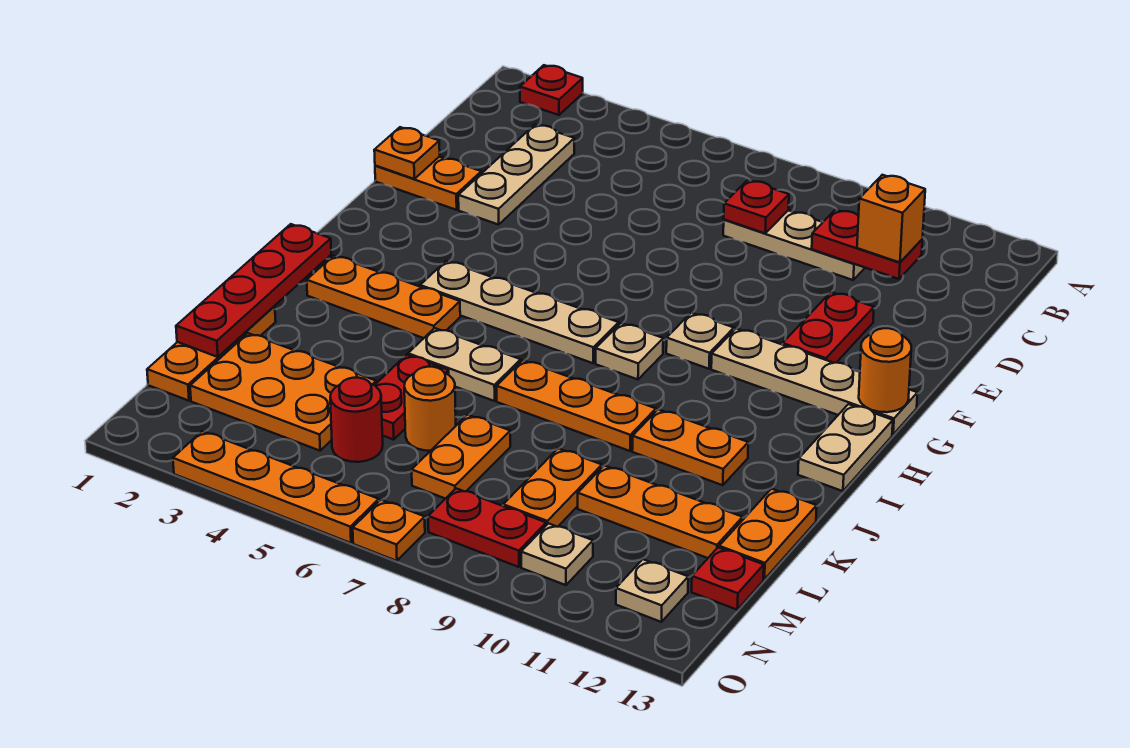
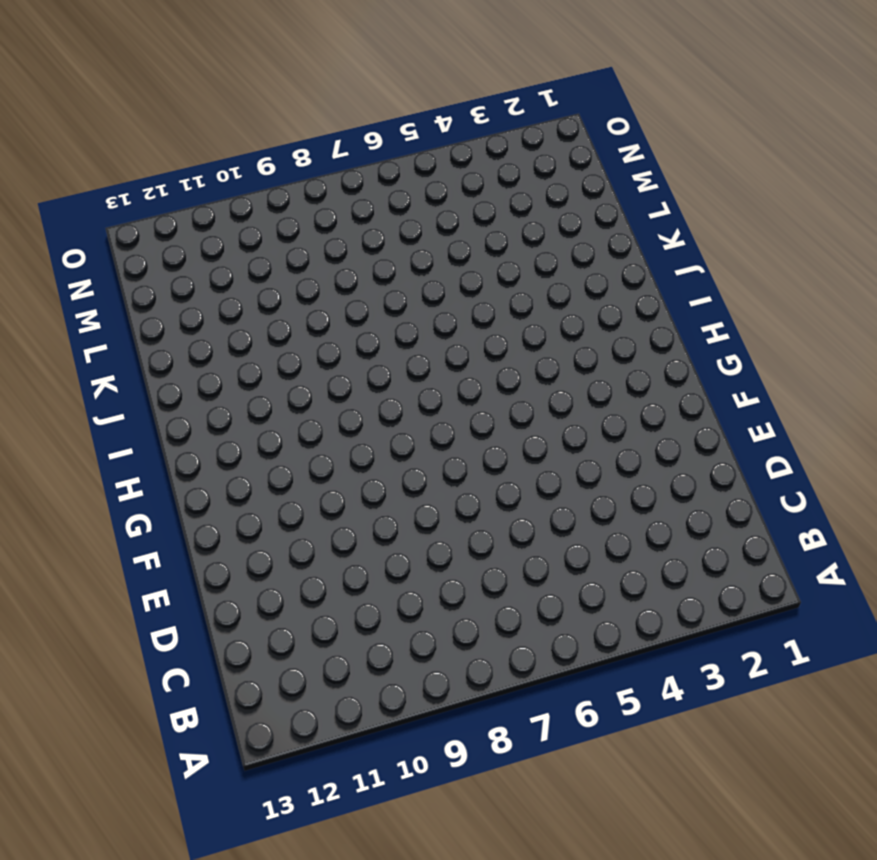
none -> red plate A2 level 1
none -> tan plate C3:E3 level 1
none -> tan plate C8:C10 level 1
none -> orange plate E1:E2 level 1

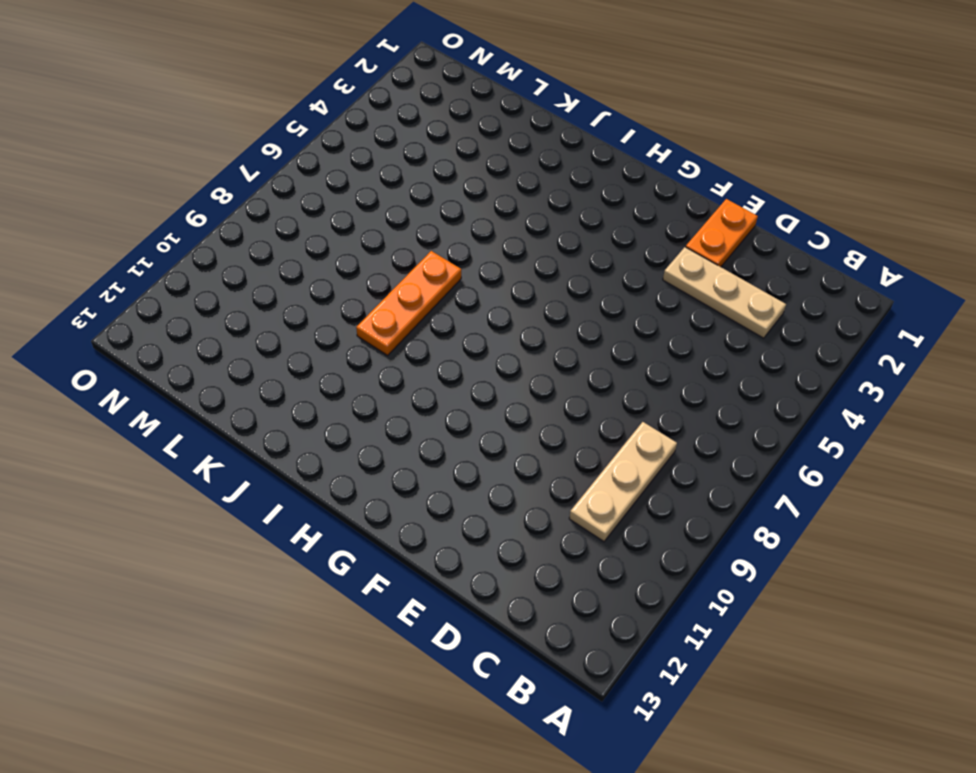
none -> red plate A2 level 1
none -> red plate E11:F11 level 1
none -> tan plate G9 level 1
none -> tan plate G10:G13 level 1

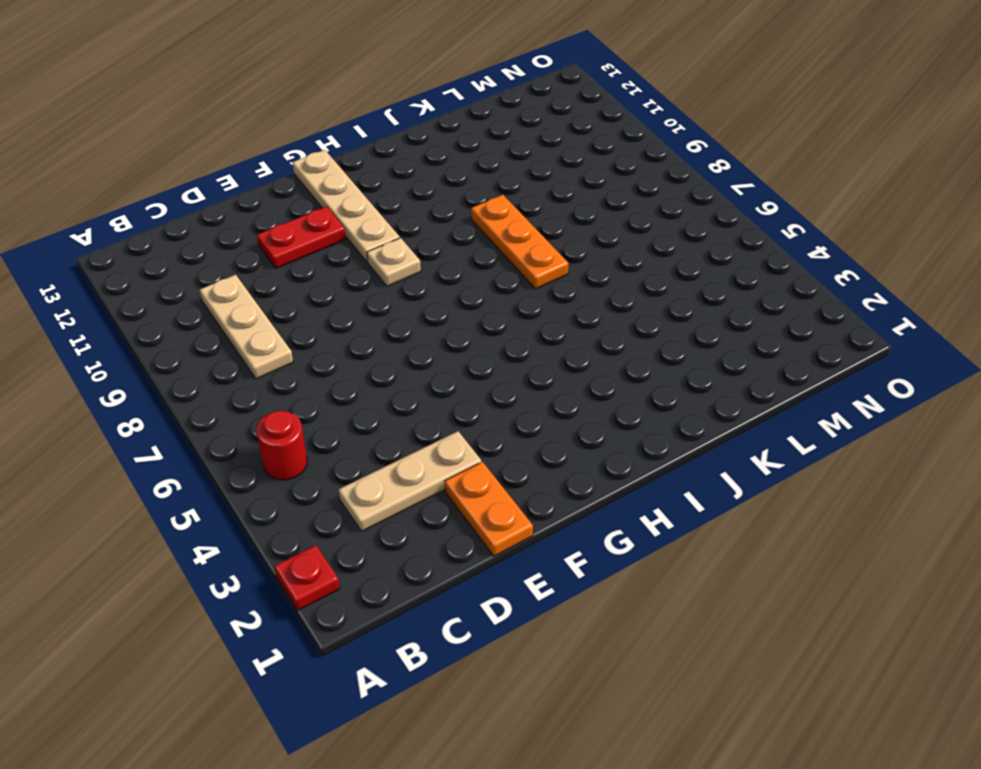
red round brick B5 level 1 -> red round brick M5 level 1
none -> tan plate H4:H7 level 1
none -> tan plate H8 level 1
none -> tan plate H13:I13 level 1
none -> orange plate I2:I4 level 1

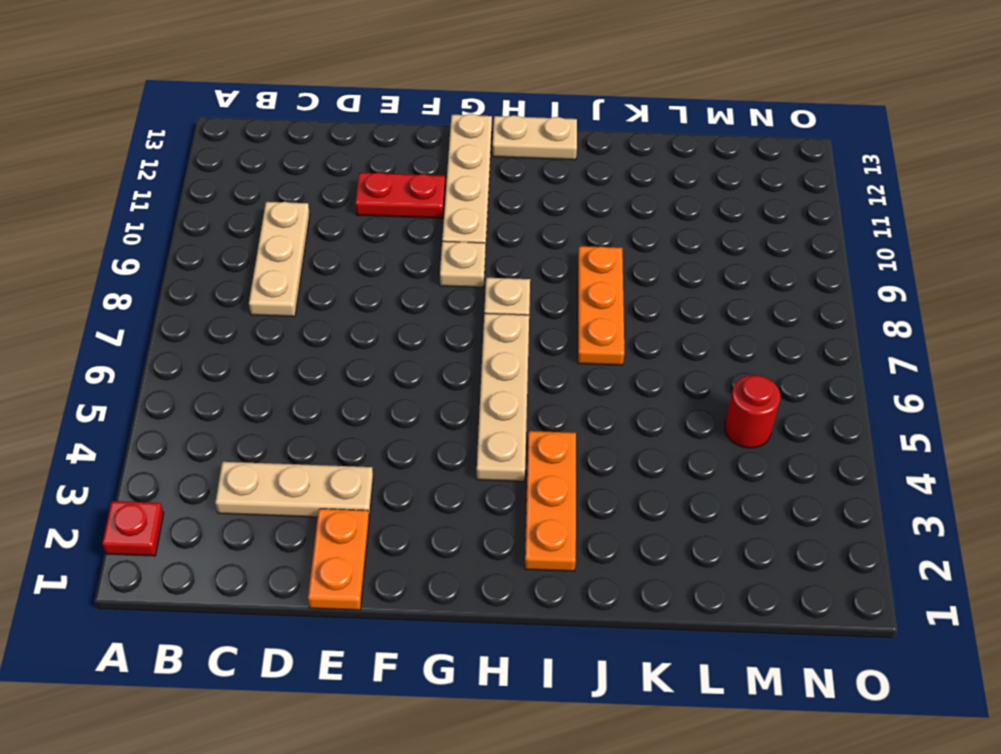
none -> tan plate J5:J6 level 1
none -> orange plate J10:J11 level 1
none -> orange plate K1:M1 level 1
none -> red plate K5:L5 level 1

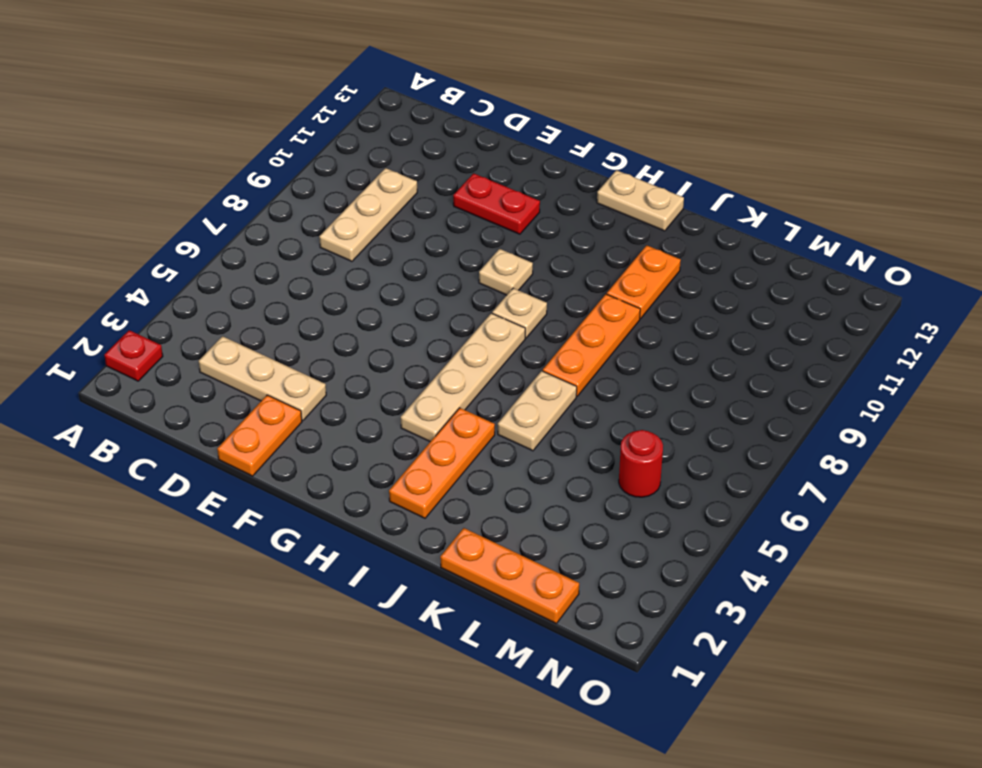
none -> tan plate G10:G13 level 1
none -> red plate K5:L5 level 1
none -> orange plate K13:L13 level 1
none -> orange plate L2:M4 level 1

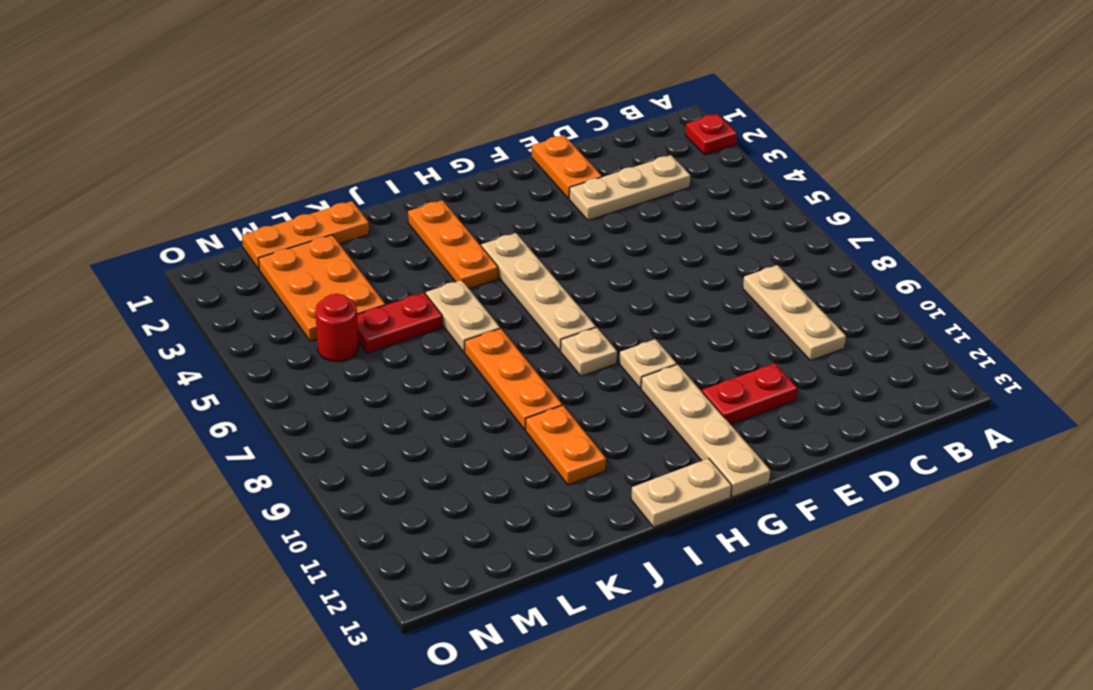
none -> orange plate K13:L13 level 1
none -> orange round brick L6 level 1
none -> orange plate L7:M7 level 1
none -> orange plate L9:M9 level 1

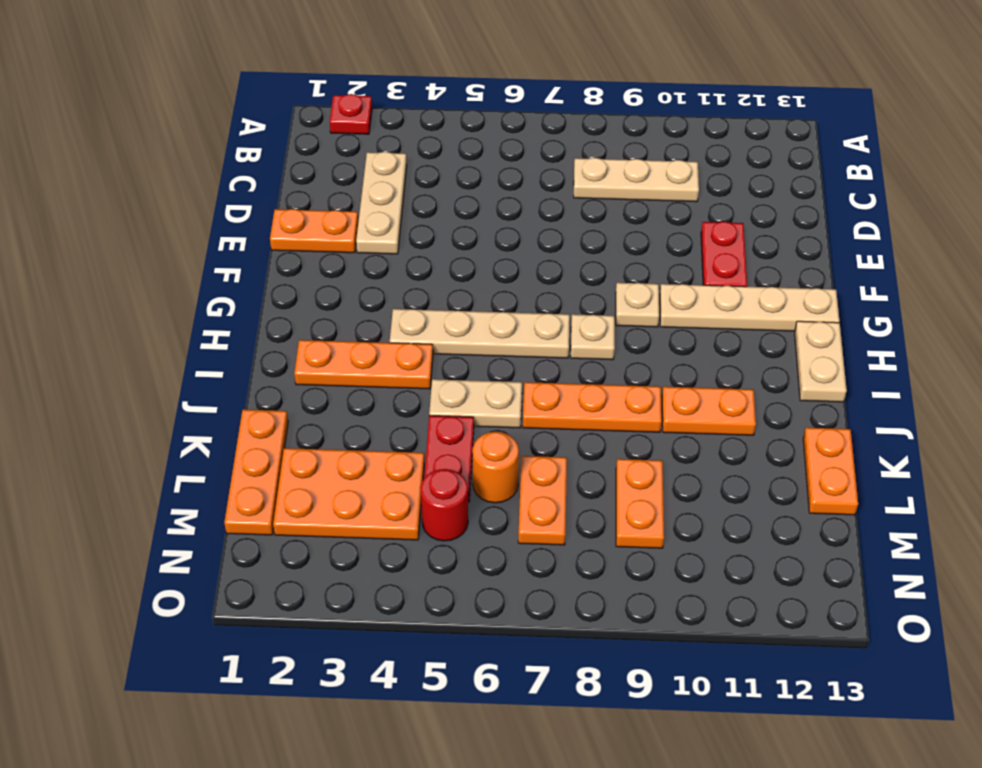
none -> orange plate L10:L12 level 1
none -> red plate M13 level 1
none -> red plate N8:N9 level 1
none -> tan plate N10 level 1

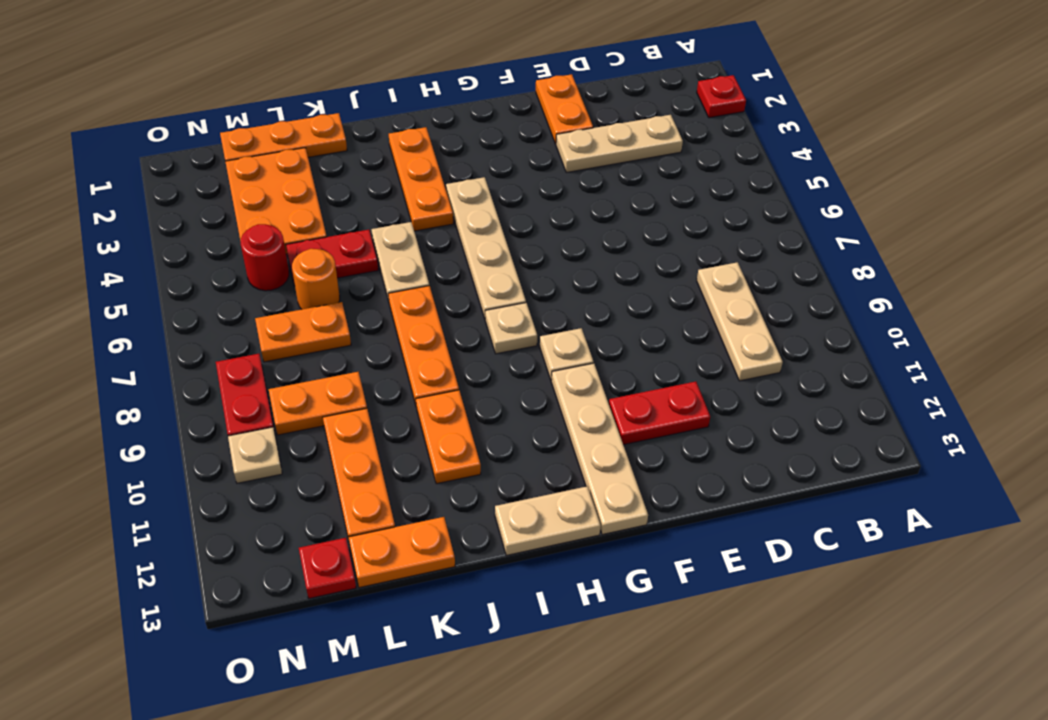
none -> tan plate N12 level 1
none -> orange plate O3:O6 level 1
none -> orange plate O7 level 1
none -> red plate C8 level 2

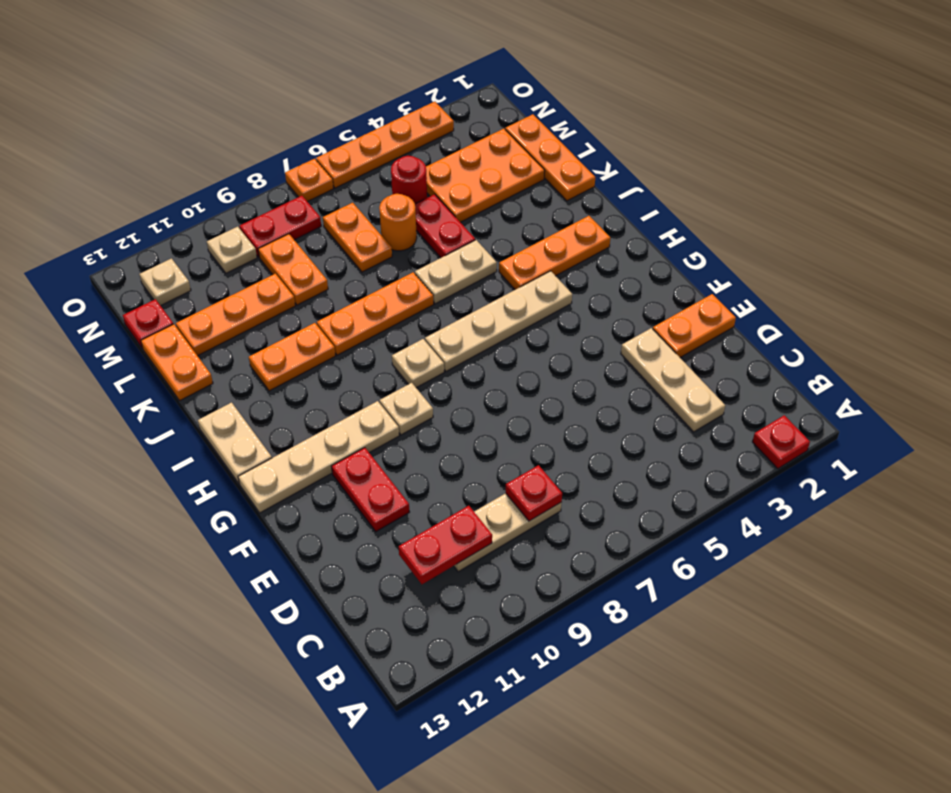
none -> orange plate E1 level 2
none -> orange round brick G13 level 2
none -> red plate I1:L1 level 2
none -> orange brick C11 level 3

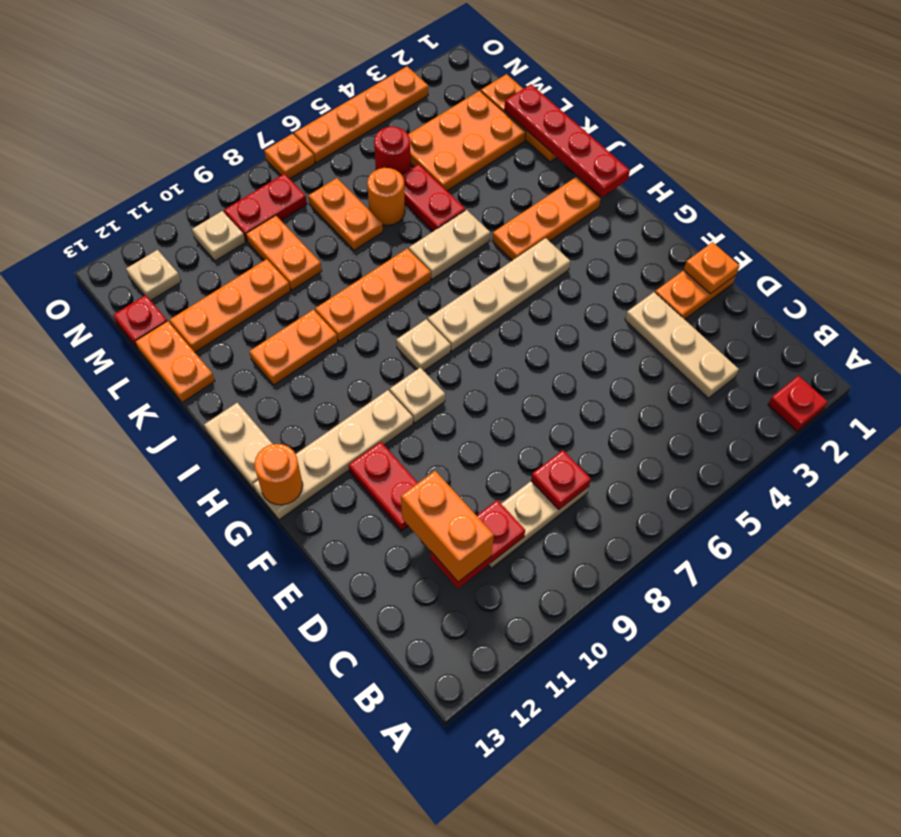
orange brick C11:D11 level 3 -> orange brick C11 level 3

